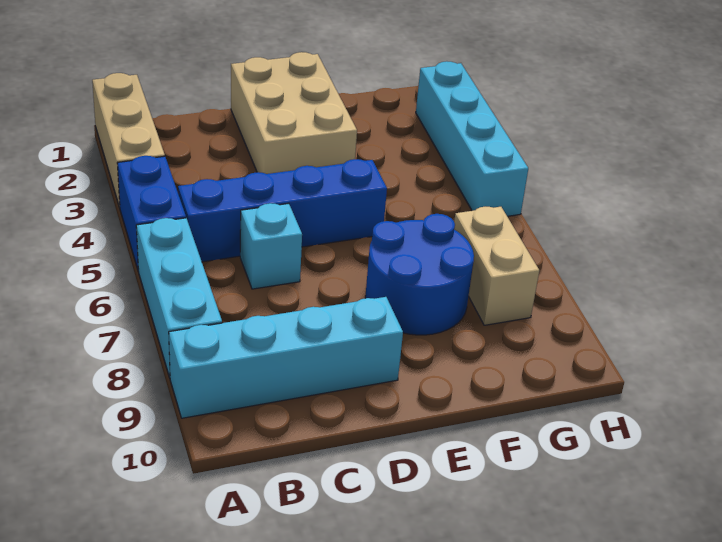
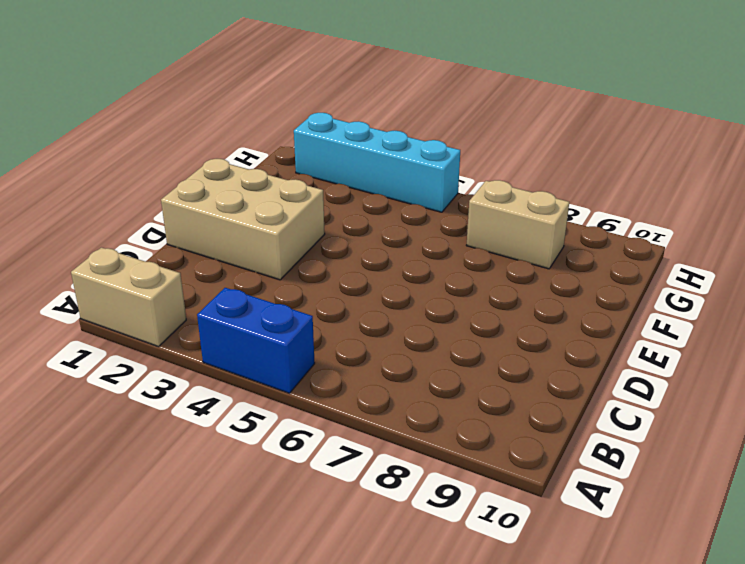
tan brick A1:A2 level 1 -> tan brick A1:A3 level 1
none -> cyan brick A6:A8 level 1
none -> cyan brick A9:D9 level 1

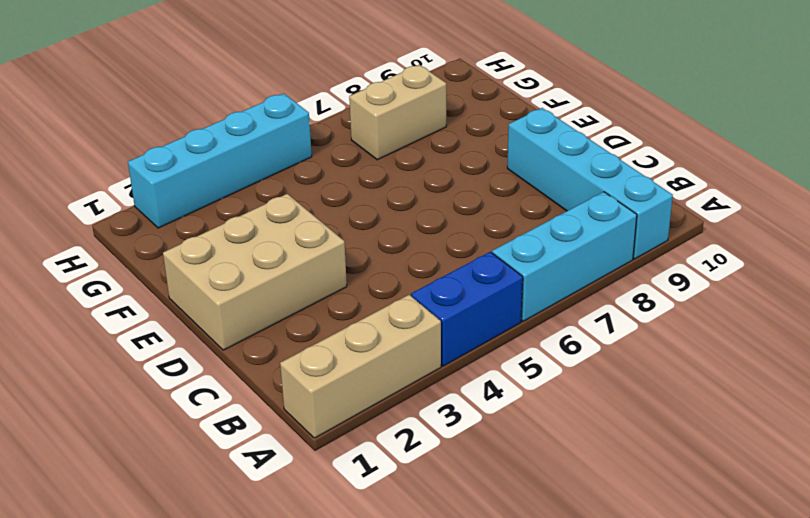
none -> blue brick B5:E5 level 1
none -> cyan brick C6 level 1

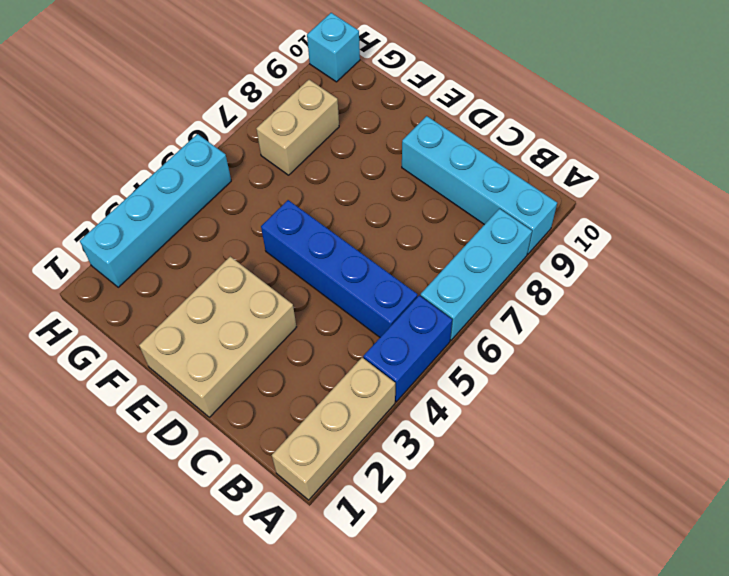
cyan brick H10 level 1 -> cyan brick C6 level 1
none -> blue round brick E7:F8 level 1

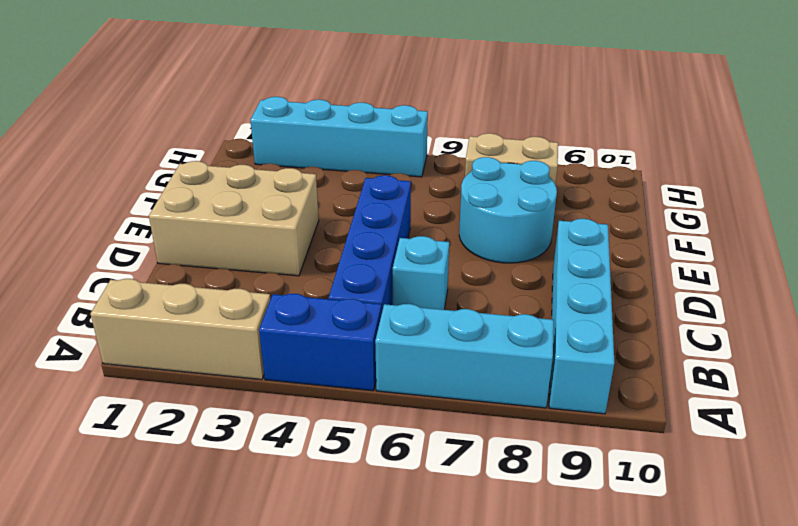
cyan round brick E7:F8 level 1 -> blue round brick E7:F8 level 1

